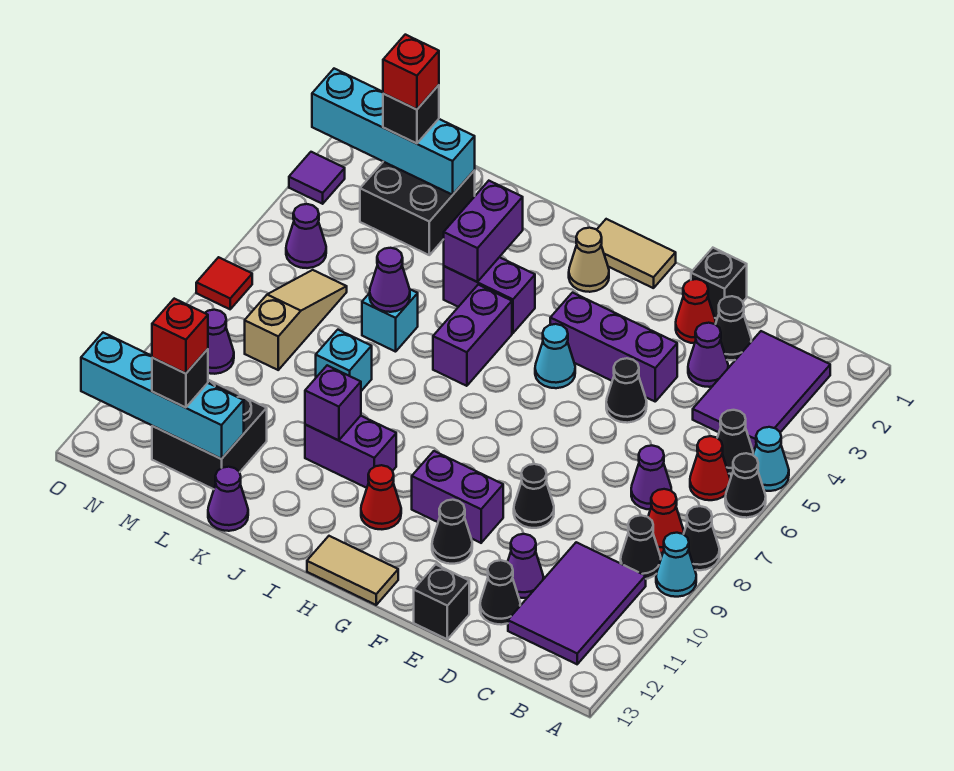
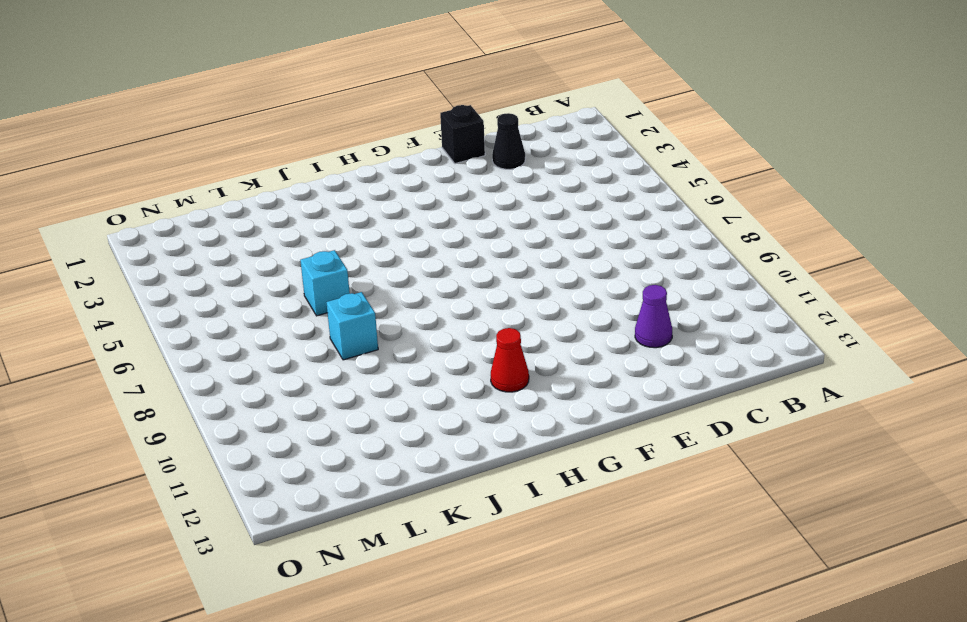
none -> cyan cone A5 level 1
none -> black cone A6 level 1
none -> black cone A8 level 1
none -> cyan cone A9 level 1

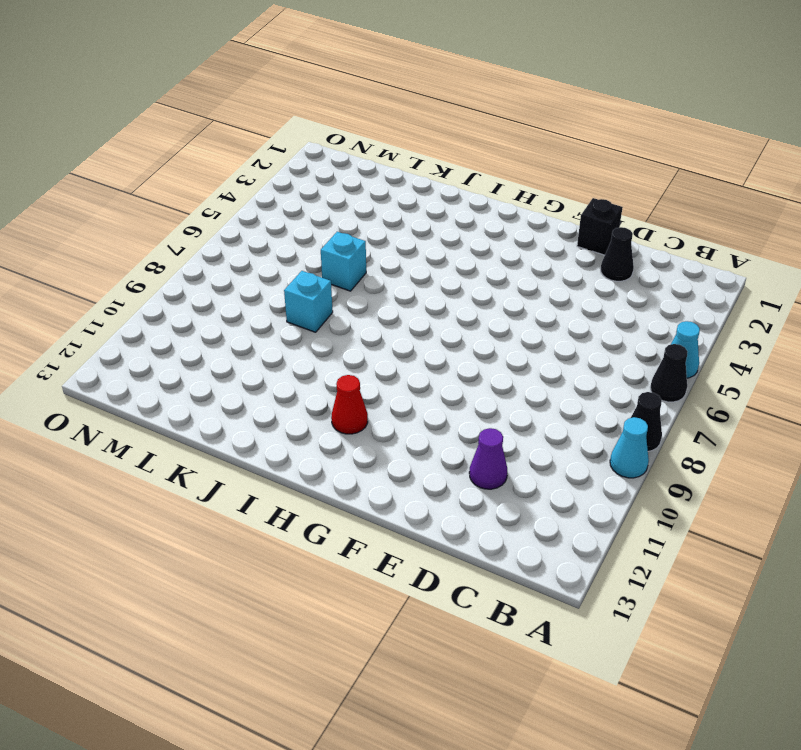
none -> purple tile B2:C4 level 1
none -> black cone B5 level 1
none -> red cone B6 level 1
none -> red cone B8 level 1

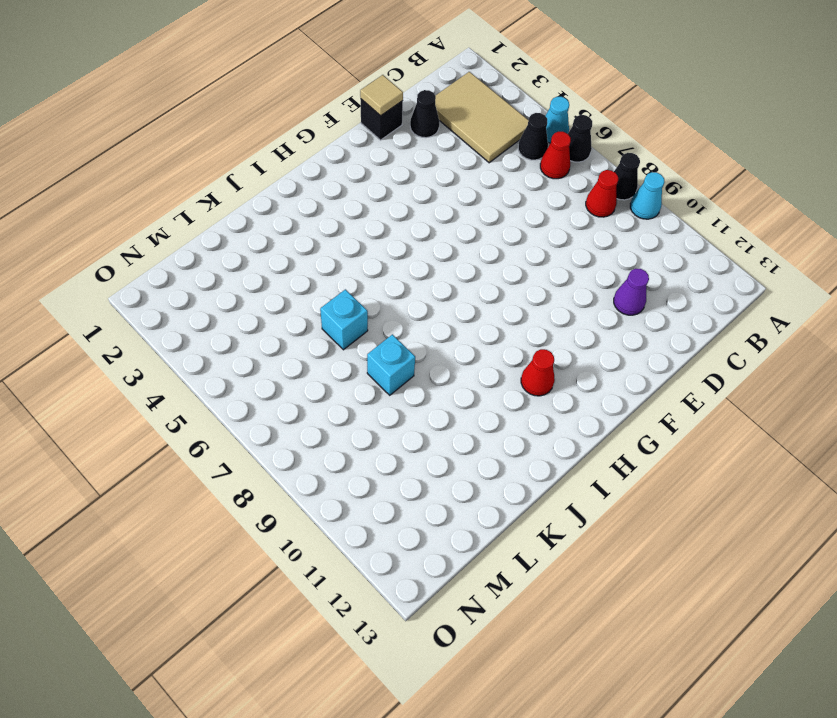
tan tile B2:C4 level 1 -> purple tile B2:C4 level 1
tan tile E1 level 2 -> none
none -> black cone B9 level 1
none -> purple tile B10:C12 level 1
none -> purple cone C7 level 1
none -> purple cone D3 level 1

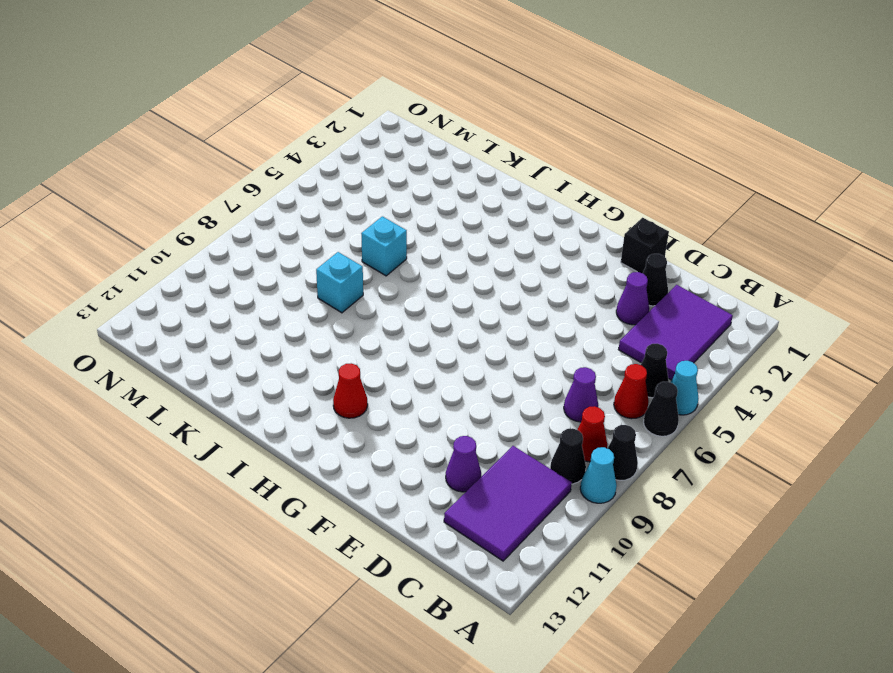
none -> black cone D12 level 1
none -> red cone E2 level 1
none -> purple brick E4:G4 level 1
none -> black cone E5 level 1

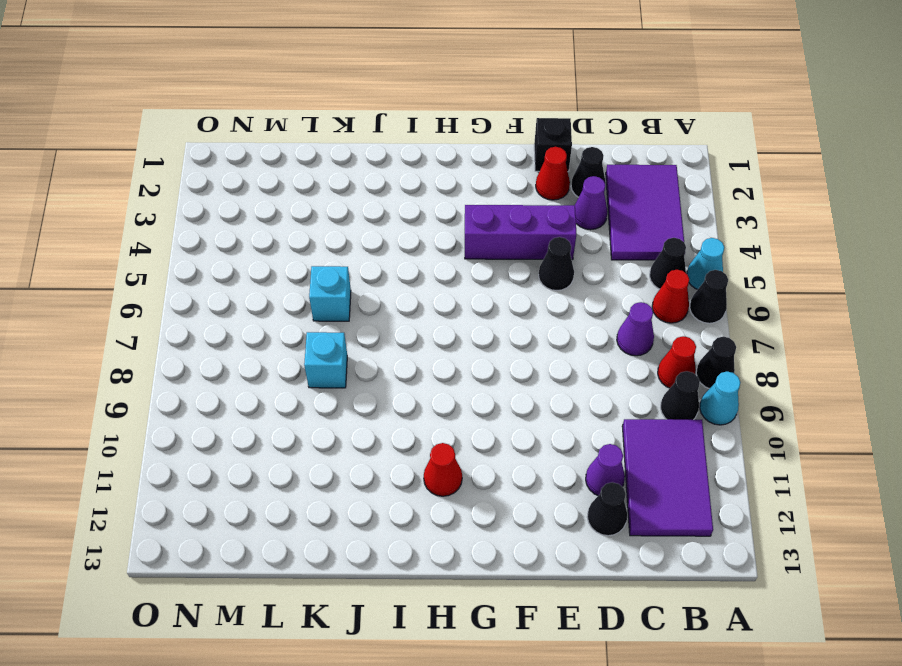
none -> black cone E9 level 1
none -> black brick E13 level 1
none -> purple brick F10:G10 level 1
none -> black cone F11 level 1

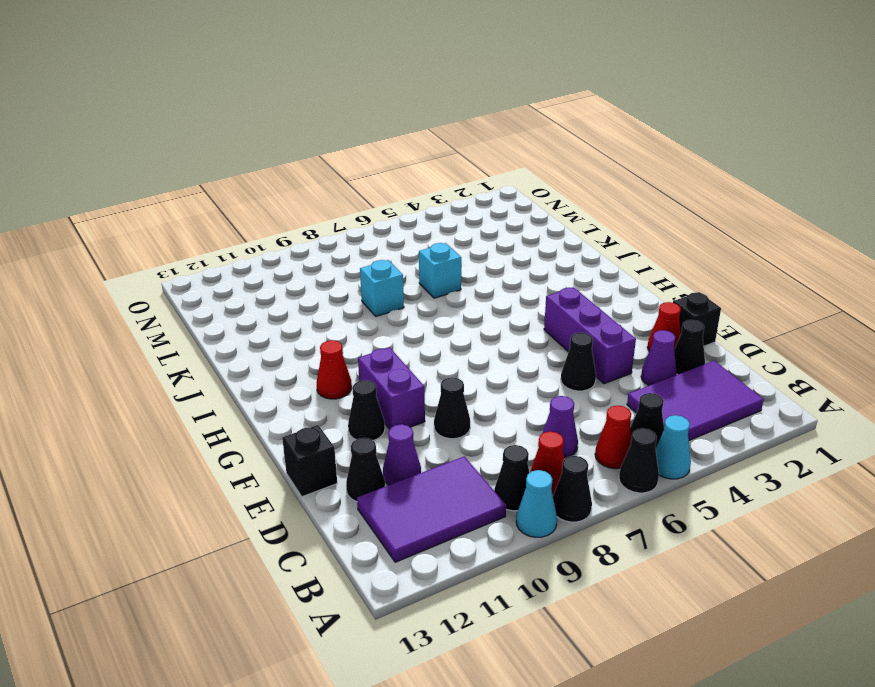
none -> tan tile G1:H1 level 1
none -> cyan cone G5 level 1
none -> tan tile G13:H13 level 1
none -> tan cone H2 level 1

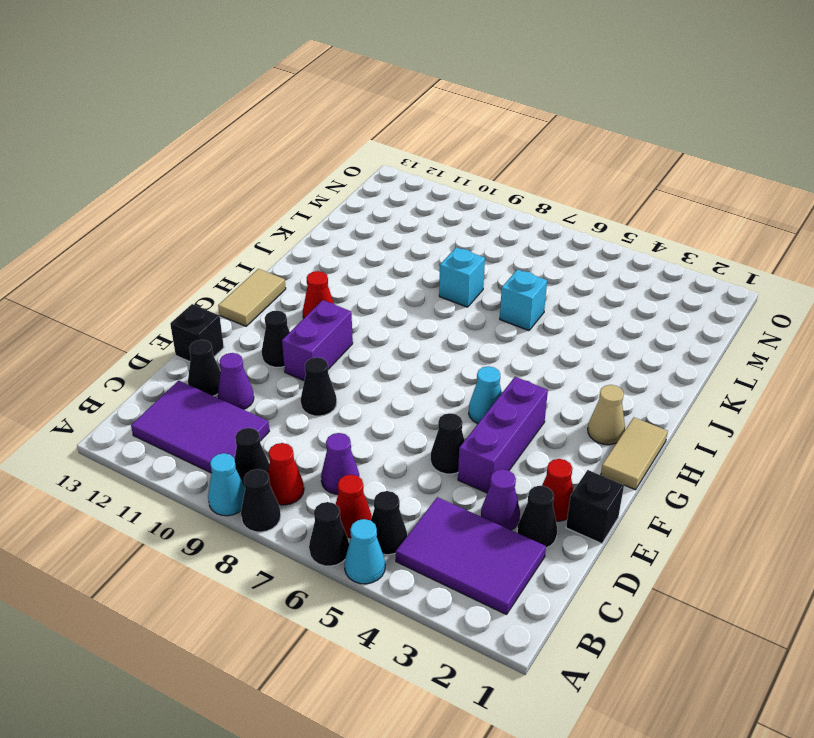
none -> purple brick I4:J4 level 1
none -> purple brick I5:I6 level 1
none -> purple brick I10:J10 level 1
none -> purple cone K13 level 1

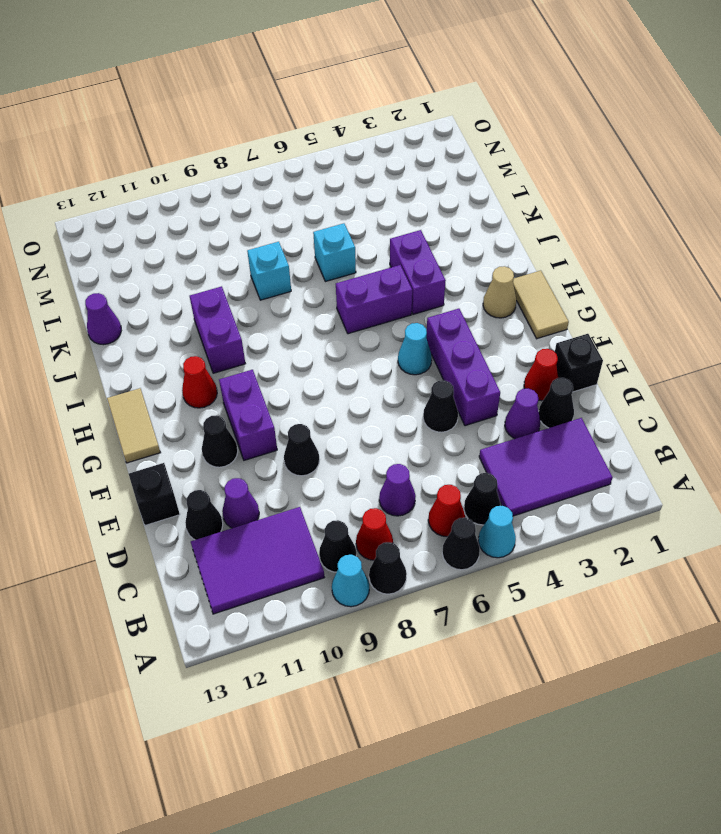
none -> black brick L2:M3 level 1
none -> black brick L11:M12 level 1
none -> tan slope M6:M8 level 1 top 8
none -> purple cone N5 level 1

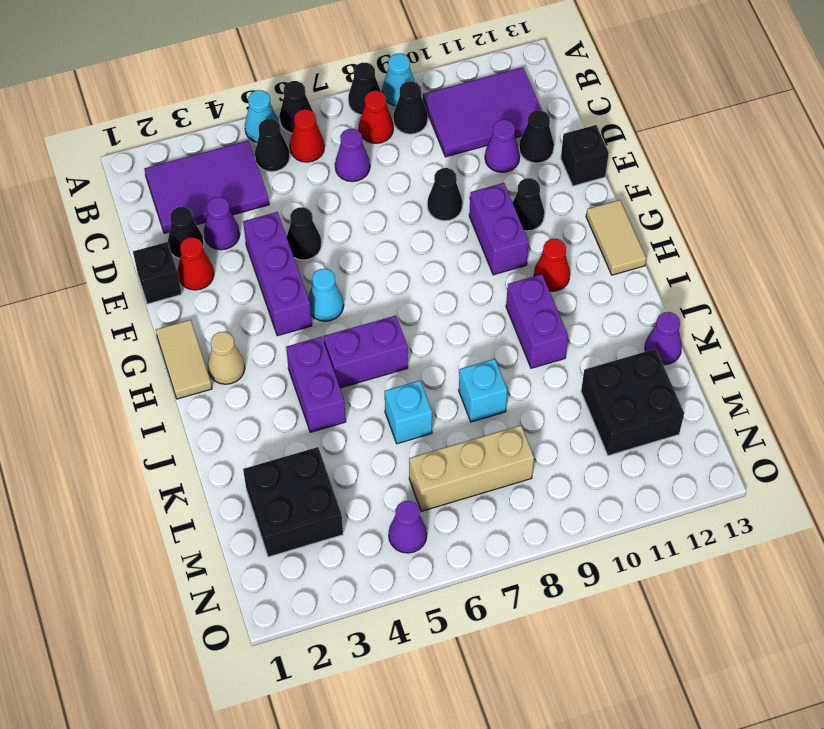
tan brick M6:M8 level 1 -> tan slope M6:M8 level 1 top 8
none -> purple cone N9 level 1
none -> purple tile O3 level 1
none -> red tile O7 level 1
none -> purple brick J3:J4 level 2

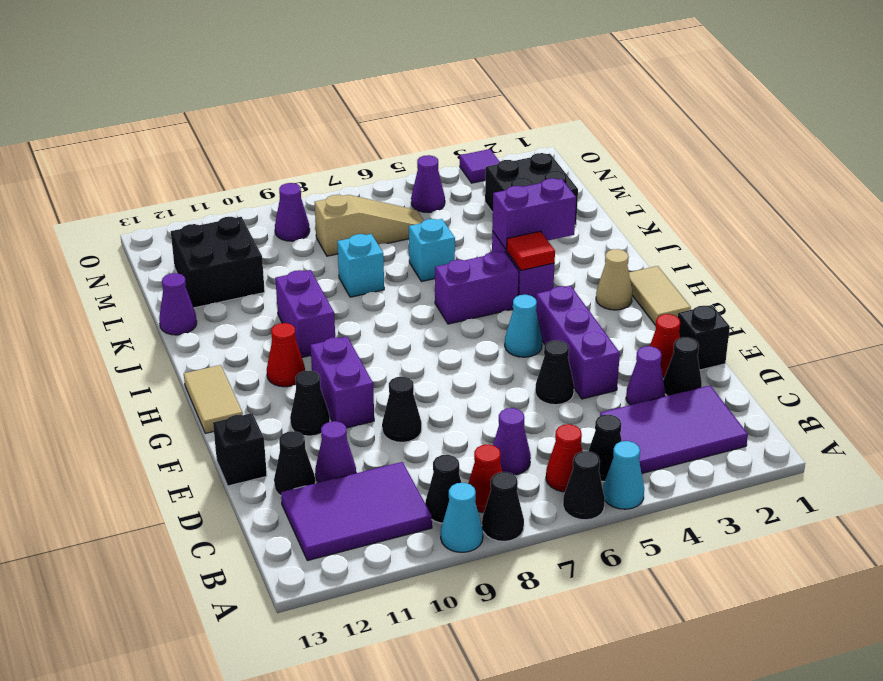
red tile I4 level 2 -> red tile O7 level 1
none -> purple brick J10 level 2
none -> purple cone K6 level 2
none -> cyan brick L2:O2 level 2
none -> cyan brick L12:O12 level 2

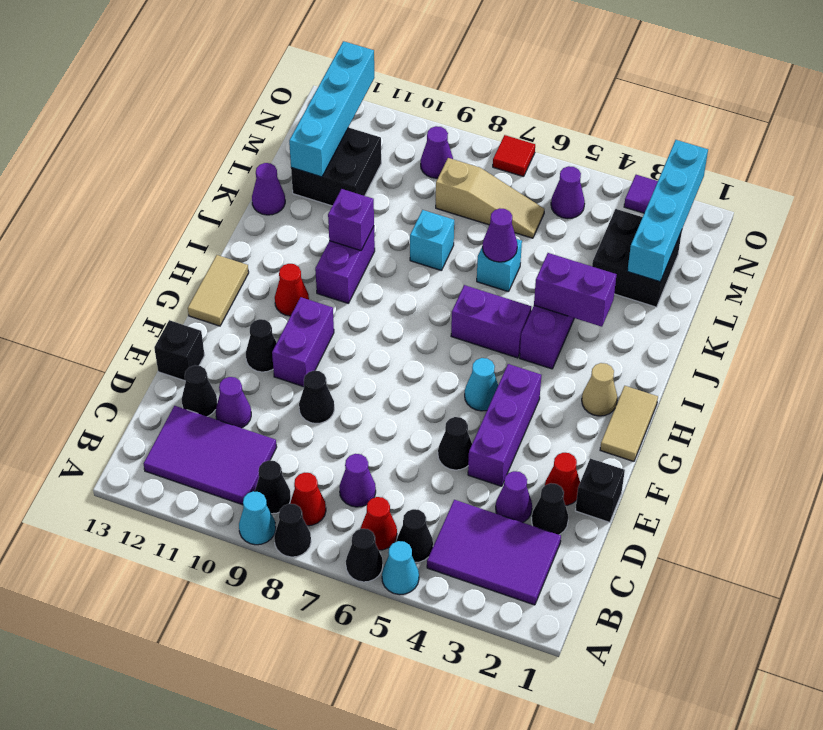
none -> black brick M2 level 3
none -> black brick M12 level 3
none -> red brick M2 level 4
none -> red brick M12 level 4

